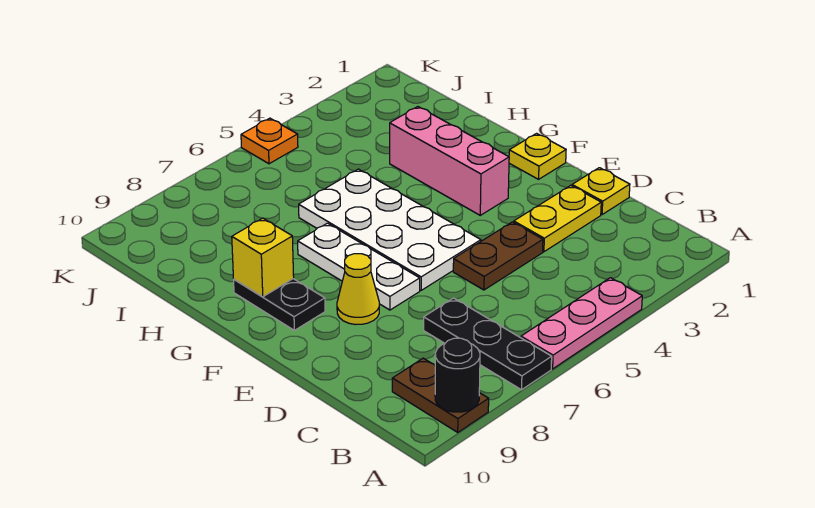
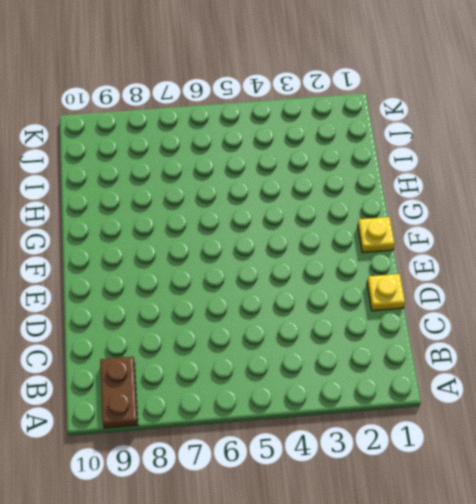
none -> pink plate A4:A6 level 1
none -> black plate A7:C7 level 1
none -> yellow plate D2:D3 level 1

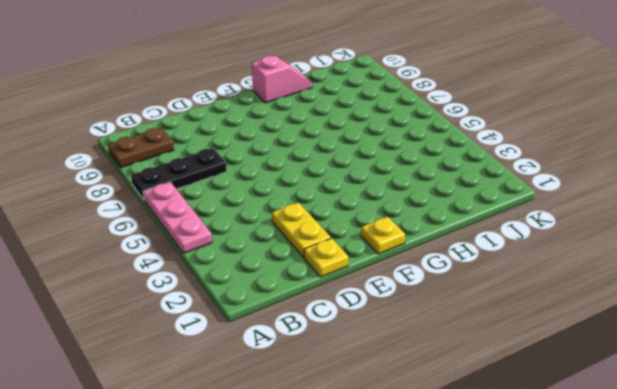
pink slope G10:H10 level 1 top G -> none
none -> brown plate D4:D5 level 1
none -> white plate E5:H6 level 1
none -> white plate E7:G7 level 1

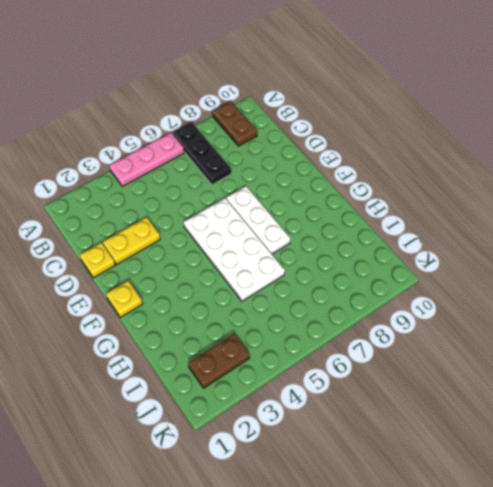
brown plate J2:J3 level 1 -> brown plate D4:D5 level 1
none -> yellow cone E8 level 1
none -> pink brick F3:H3 level 1
none -> black plate F9:G9 level 1

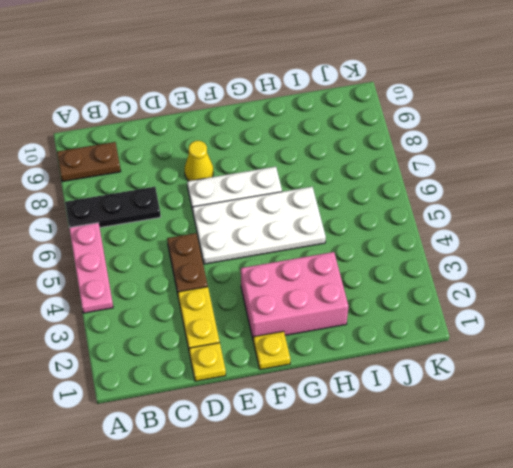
pink brick F2:H3 level 1 -> pink brick F3:H3 level 1
none -> black plate F9:G9 level 1
none -> orange plate K5 level 1
none -> black round brick A9 level 2

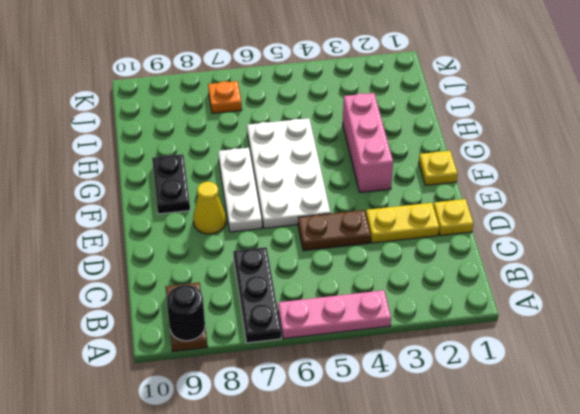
orange plate J7 level 1 -> orange plate K5 level 1
none -> yellow brick G9 level 2

